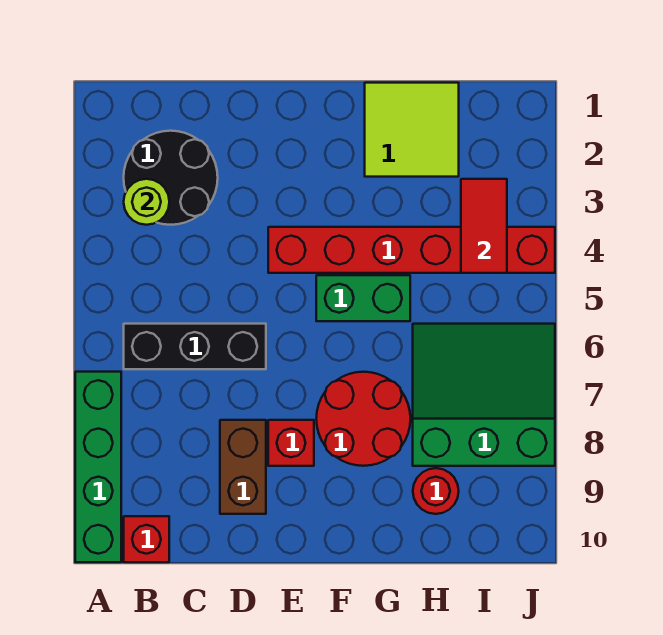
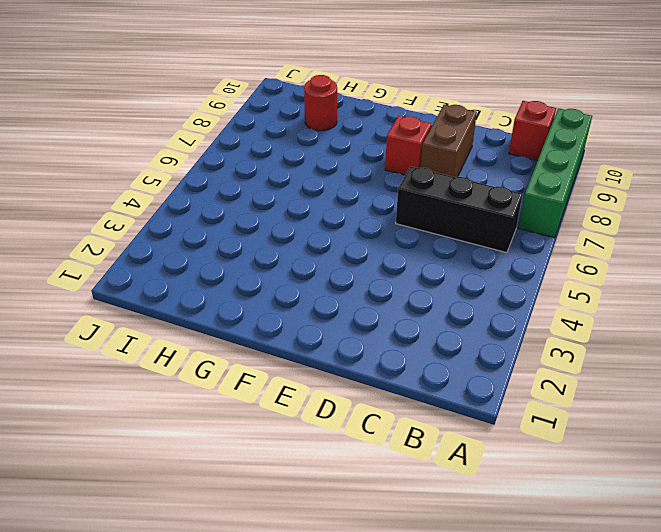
none -> black round brick B2:C3 level 1
none -> red brick E4:J4 level 1
none -> green brick F5:G5 level 1

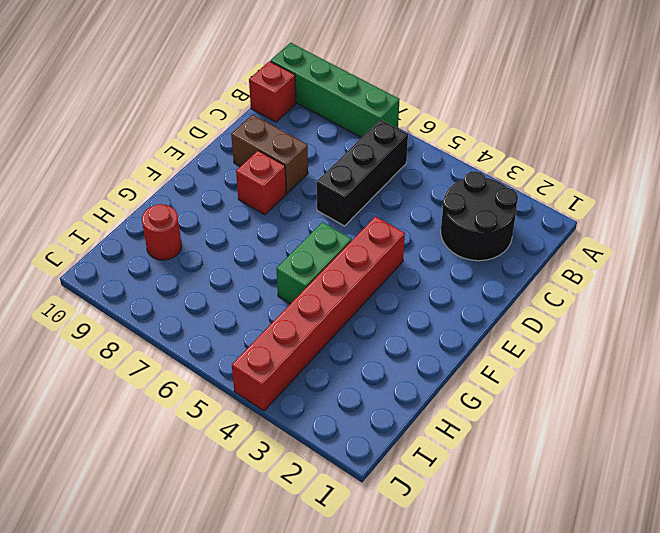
none -> red round brick F7:G8 level 1
none -> lime tile G1:H2 level 1
none -> green slope H6:J8 level 1 top 8

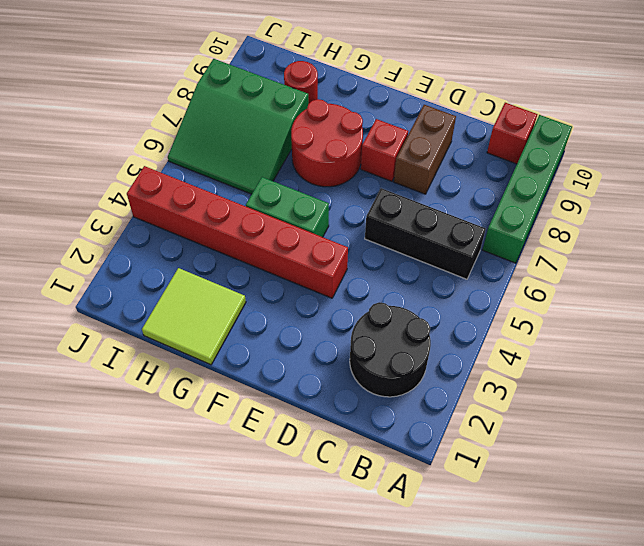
none -> lime round brick B3 level 2
none -> red tile I3:I4 level 2

